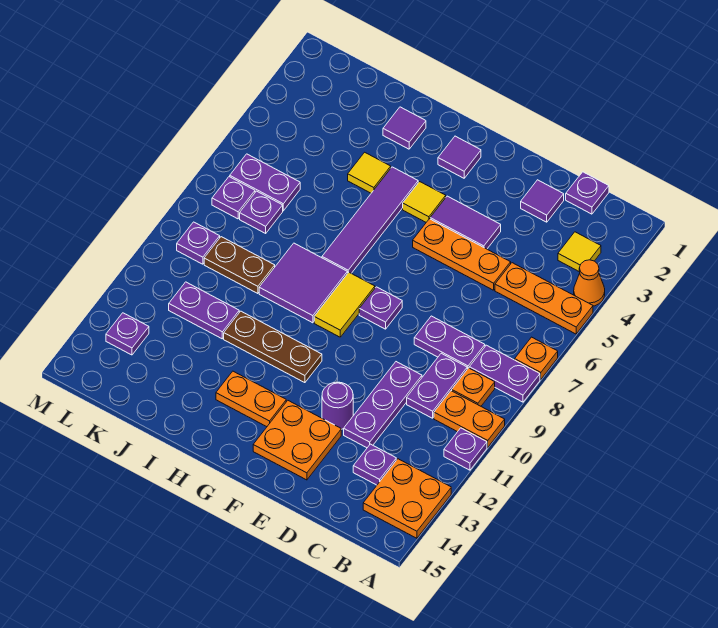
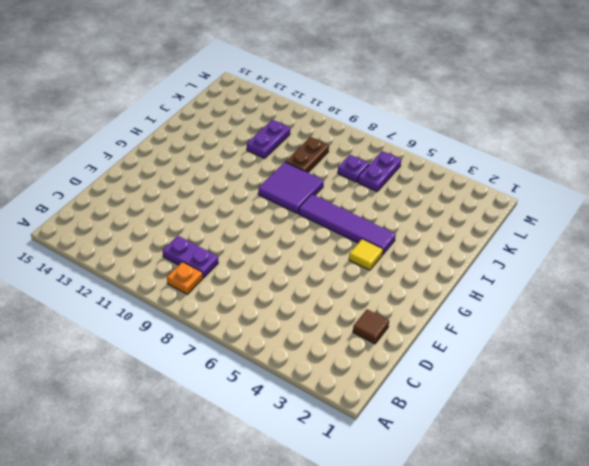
brown tile D2 level 1 -> purple tile D2 level 1
none -> orange cone A4 level 1
none -> orange plate A5:C5 level 1
none -> orange plate A7 level 1
none -> purple plate A8:B8 level 1

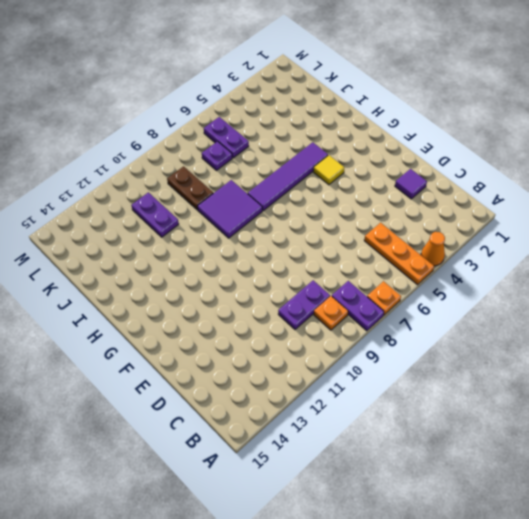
none -> orange plate A10:B10 level 1
none -> purple plate A11 level 1
none -> orange plate A13:B14 level 1
none -> yellow tile B3 level 1

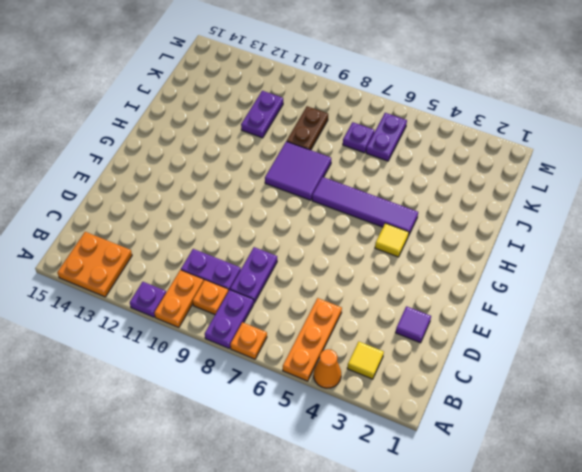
none -> purple plate C1 level 1
none -> purple plate C13 level 1
none -> orange plate D5:F5 level 1
none -> purple plate D10:D12 level 1

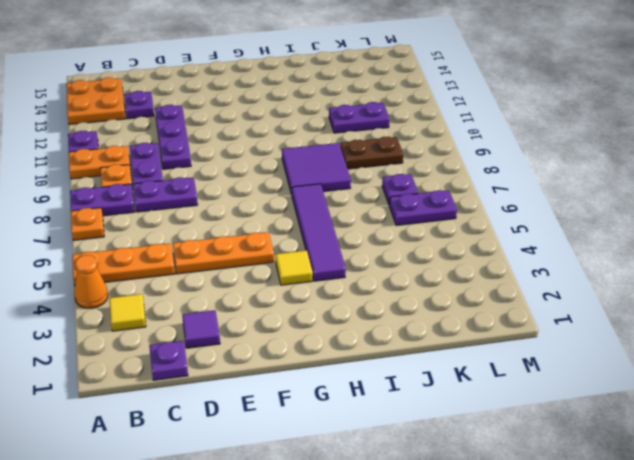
none -> purple tile E4:F4 level 1
none -> purple round brick E12 level 1
none -> orange plate E13:F14 level 1
none -> purple plate F8 level 1

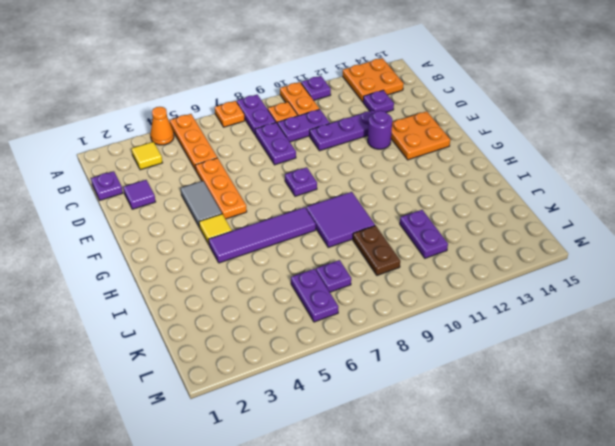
grey tile E4:F4 level 1 -> purple tile E4:F4 level 1
none -> purple tile G2 level 1
none -> yellow tile G8:G9 level 1
none -> brown plate G11:I11 level 1
none -> orange plate G13:H13 level 1

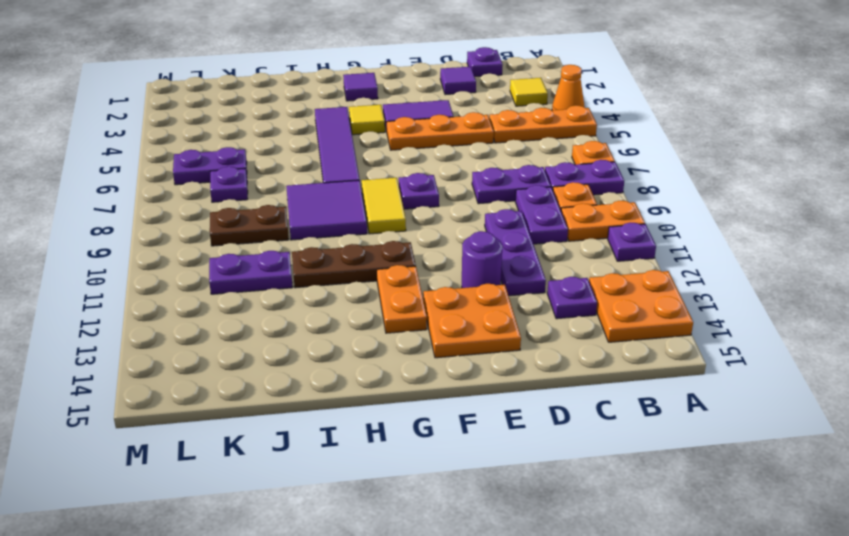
orange plate G12:G13 level 1 -> orange plate G13:H13 level 1
none -> purple tile I2 level 1
none -> yellow tile I4 level 1
none -> purple plate L7 level 1
none -> purple plate L9 level 1

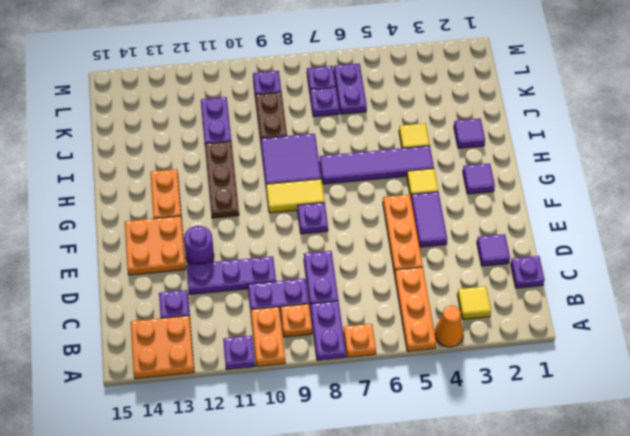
none -> purple plate L13 level 1

